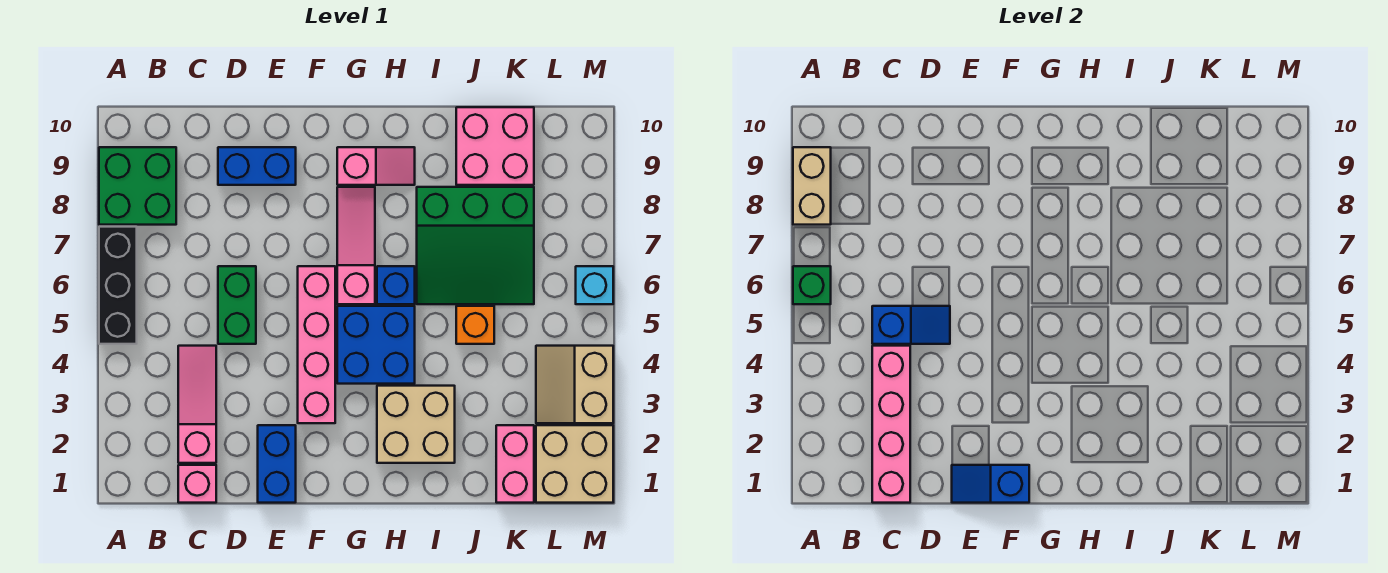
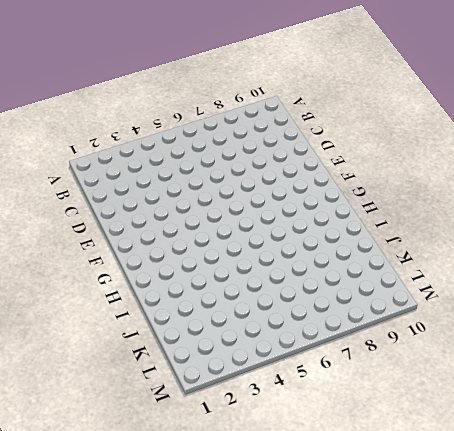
none -> black brick A5:A7 level 1
none -> green brick A8:B9 level 1
none -> pink brick C1 level 1

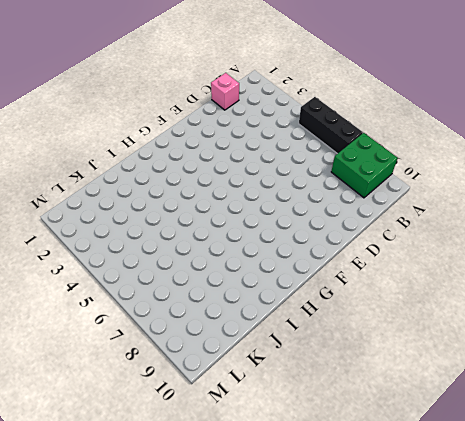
none -> pink slope C2:C4 level 1 top 2
none -> green brick D5:D6 level 1
none -> blue brick D9:E9 level 1

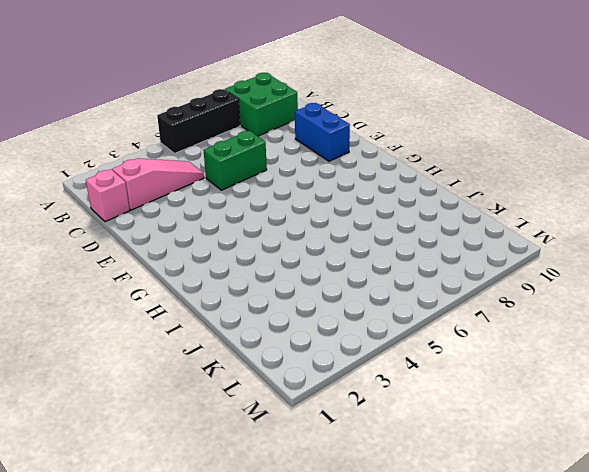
none -> blue brick E1:E2 level 1
none -> pink brick F3:F6 level 1
none -> blue brick G4:H5 level 1

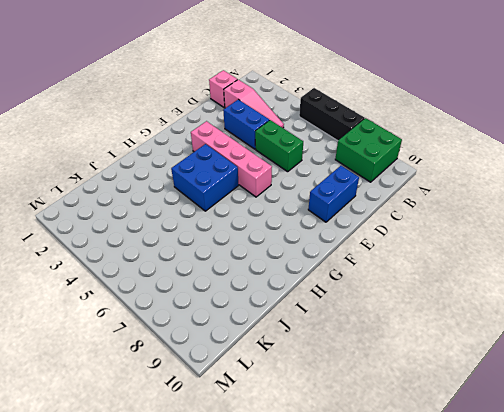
blue brick D3:D4 level 1 -> blue brick E1:E2 level 1
none -> pink slope G6:G8 level 1 top 6
none -> pink slope G9:H9 level 1 top G
none -> tan brick H2:I3 level 1

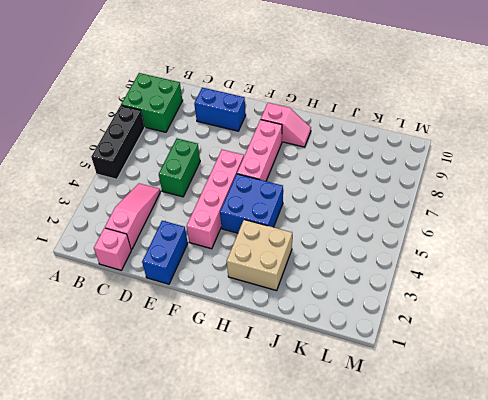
pink brick G6:G8 level 1 -> pink slope G6:G8 level 1 top 6
none -> blue brick H6 level 1
none -> green slope I6:K8 level 1 top 8
none -> orange brick J5 level 1

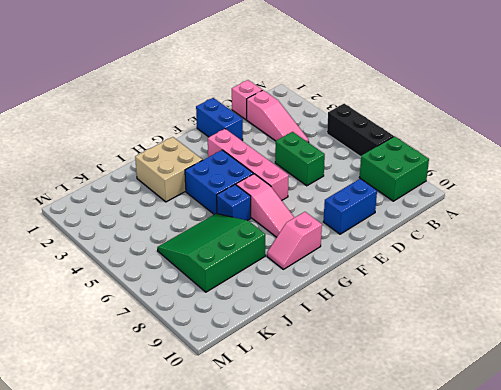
none -> orange brick J5 level 1
none -> pink brick J9:K10 level 1
none -> pink brick K1:K2 level 1

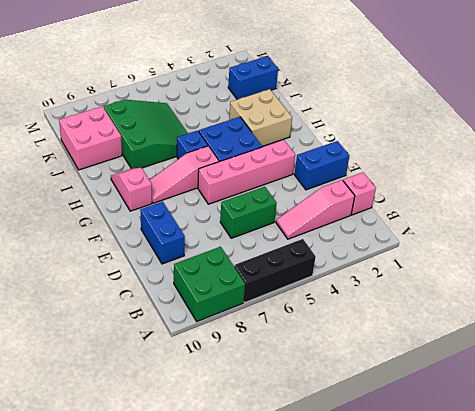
blue brick K1:K2 level 1 -> pink brick K1:K2 level 1
none -> orange brick J5 level 1
none -> tan brick L1:M2 level 1
none -> tan slope L3:M4 level 1 top M

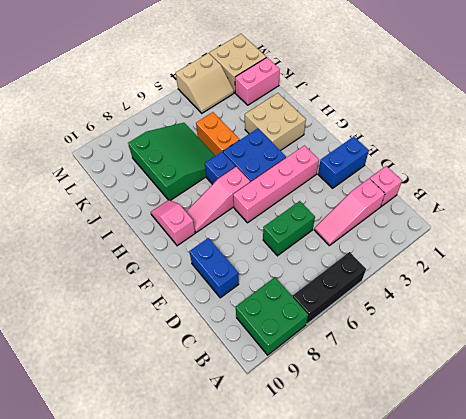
orange brick I5:J5 level 1 -> orange brick J5 level 1
none -> pink brick J9:K10 level 1
none -> cyan brick M6 level 1
none -> green brick A6 level 2

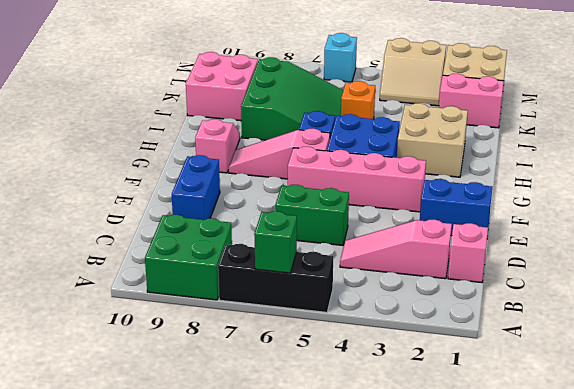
none -> tan brick A8:A9 level 2
none -> pink brick C1:C4 level 2
none -> blue slope C5:D5 level 2 top C

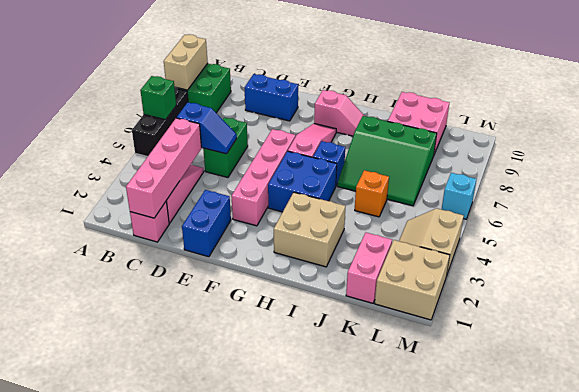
none -> blue slope E1:F1 level 2 top F

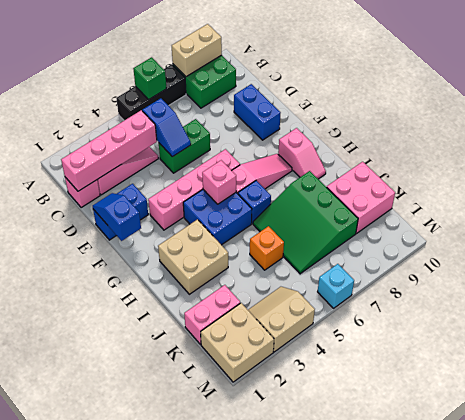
pink brick G5 level 2 -> none

